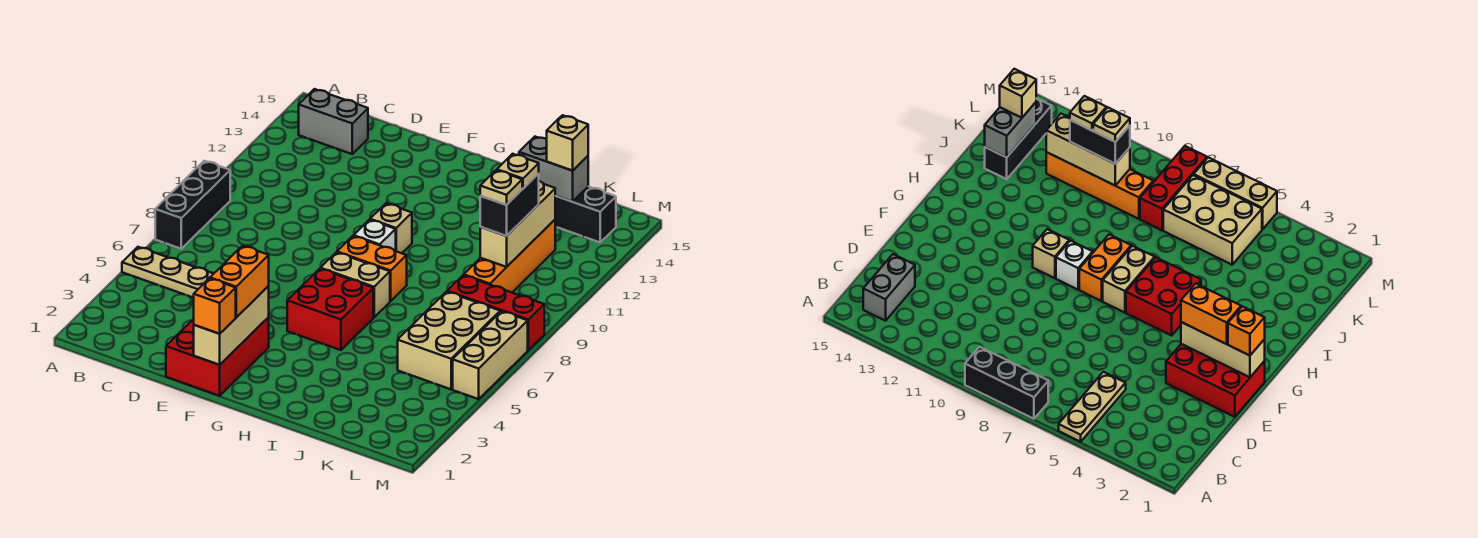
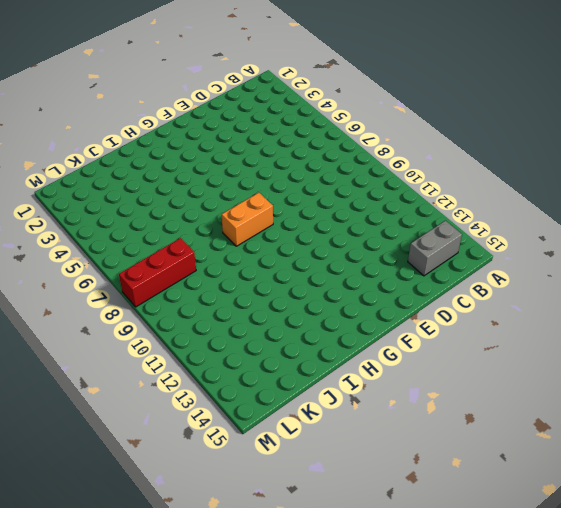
none -> tan plate A5:C5 level 1
none -> black brick A7:A9 level 1
none -> red brick E1:F3 level 1

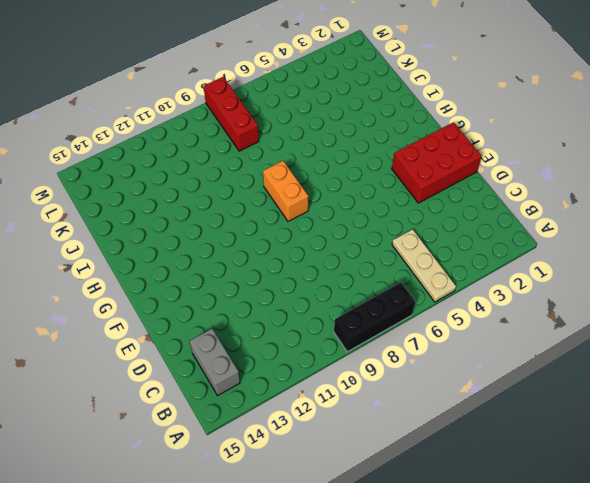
none -> red brick G5:H6 level 1
none -> tan brick G7:H7 level 1
none -> white brick G9 level 1

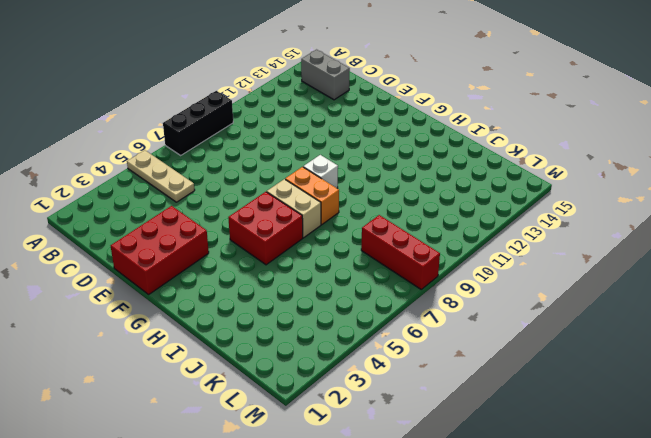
none -> tan brick G10 level 1
none -> black brick J14:L14 level 1
none -> tan brick K5:L7 level 1

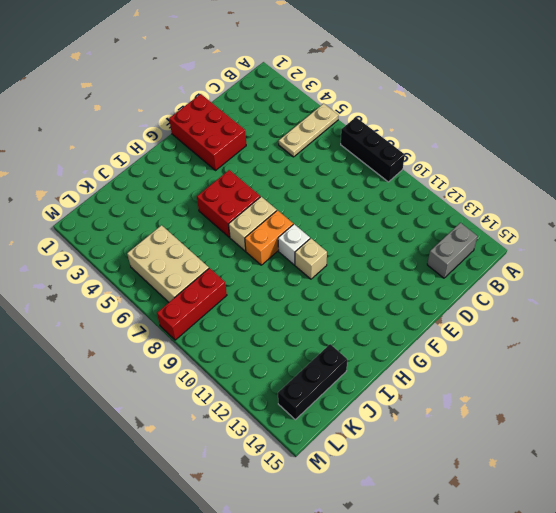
none -> orange brick K9:K12 level 1
none -> tan brick M5:M7 level 1
none -> tan brick F1:F3 level 2

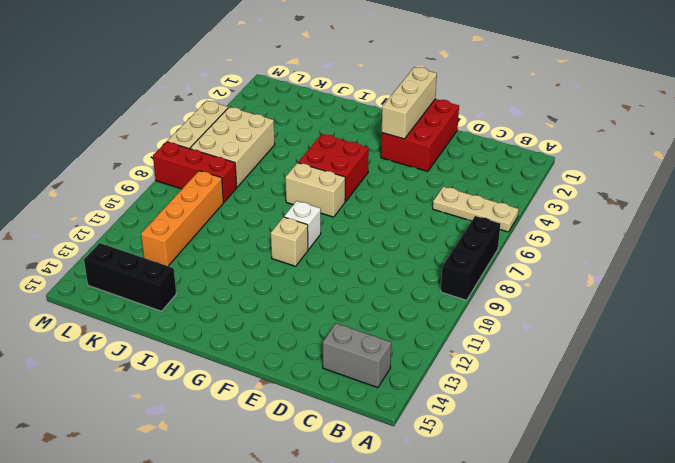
none -> orange brick G8:H8 level 1
none -> grey brick J14:K14 level 2
none -> tan brick K10:K12 level 2

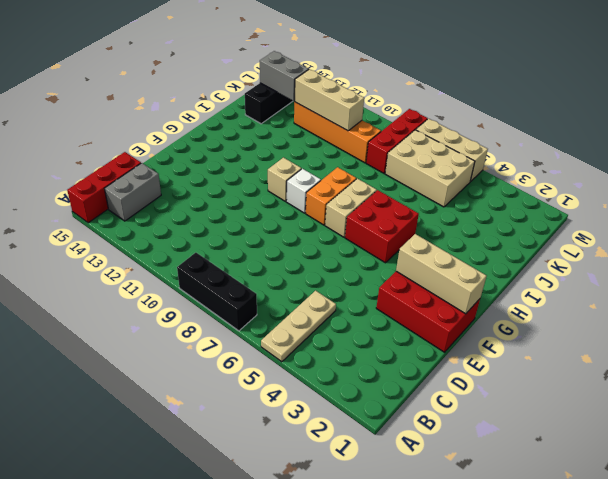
red brick A15:C15 level 1 -> none
grey brick K13:K14 level 2 -> grey brick J14:K14 level 2
none -> orange brick F1 level 3
none -> orange brick F2:F3 level 3
none -> black brick K10:K11 level 3

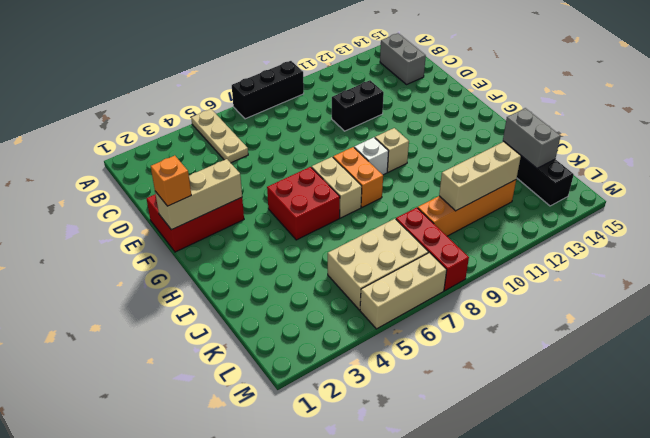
black brick D10:D11 level 1 -> black brick K10:K11 level 3
none -> orange brick F2:F3 level 3
none -> tan brick K14 level 3
none -> tan plate K10 level 4

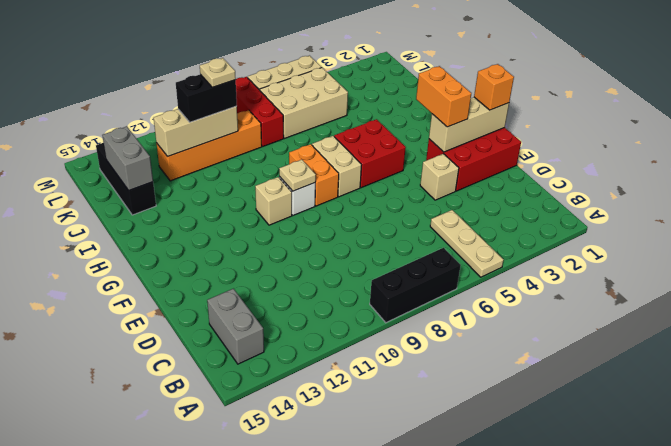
tan brick E4 level 1 -> tan brick K14 level 3
orange brick F3:G3 level 3 -> orange brick F2:F3 level 3
tan plate G9 level 2 -> tan plate K11 level 4

